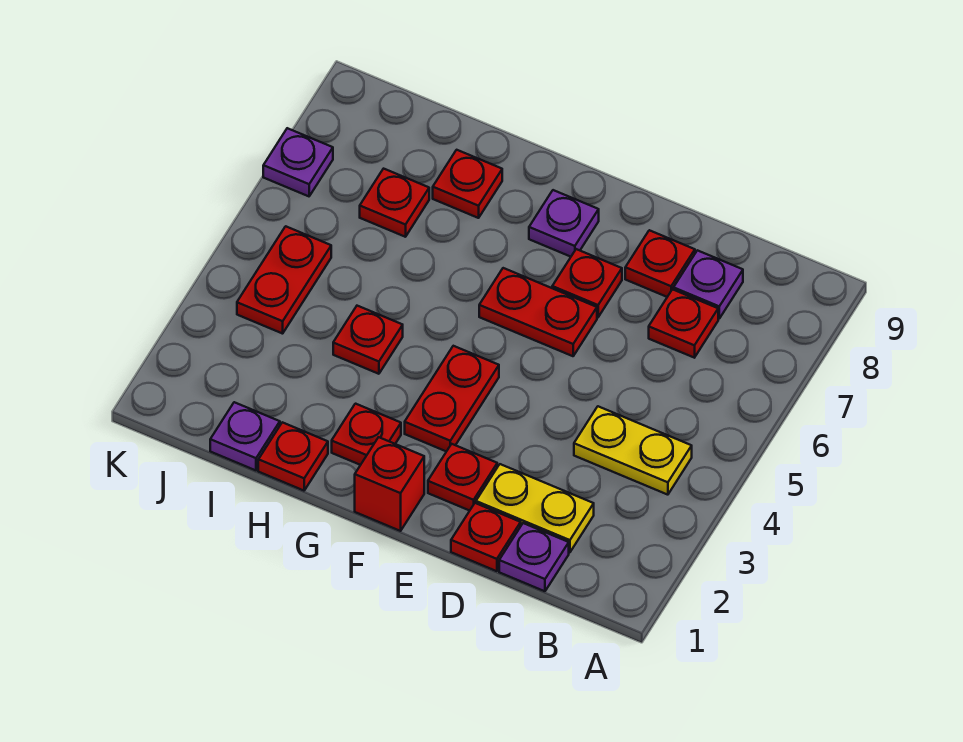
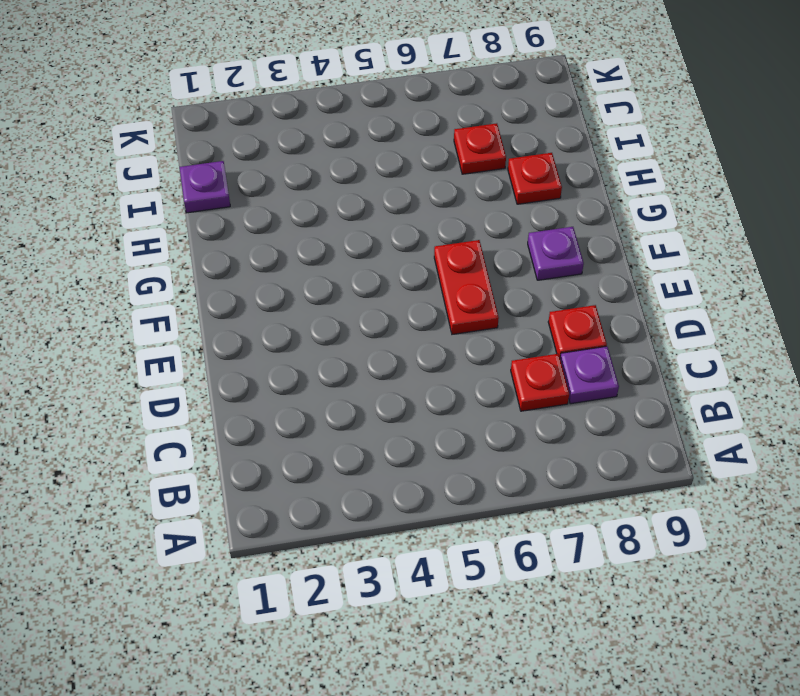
none -> yellow plate B4:C4 level 1
none -> purple plate C1 level 1
none -> yellow plate C2:D2 level 1

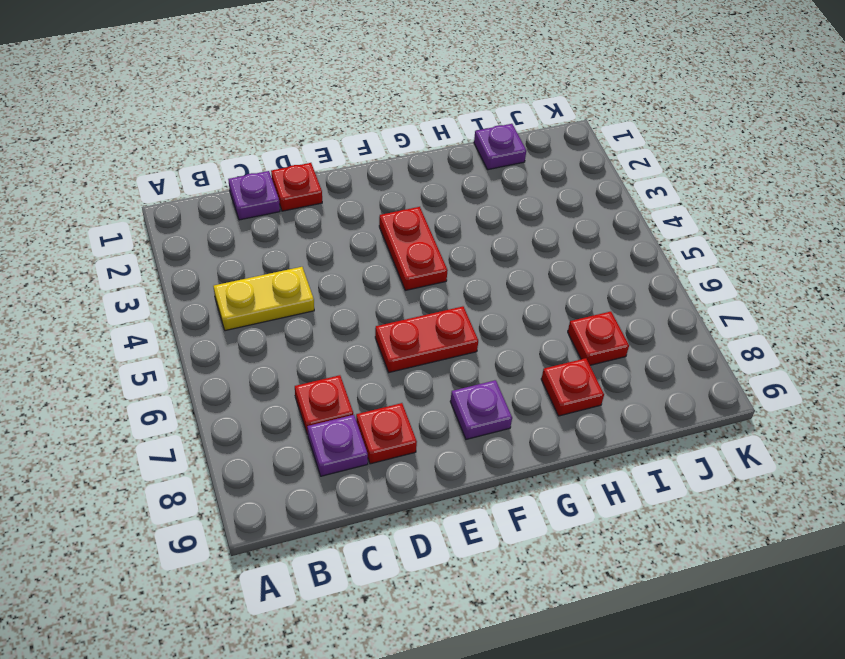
none -> yellow plate C2:D2 level 1
none -> red plate E2 level 1
none -> red plate E7 level 1

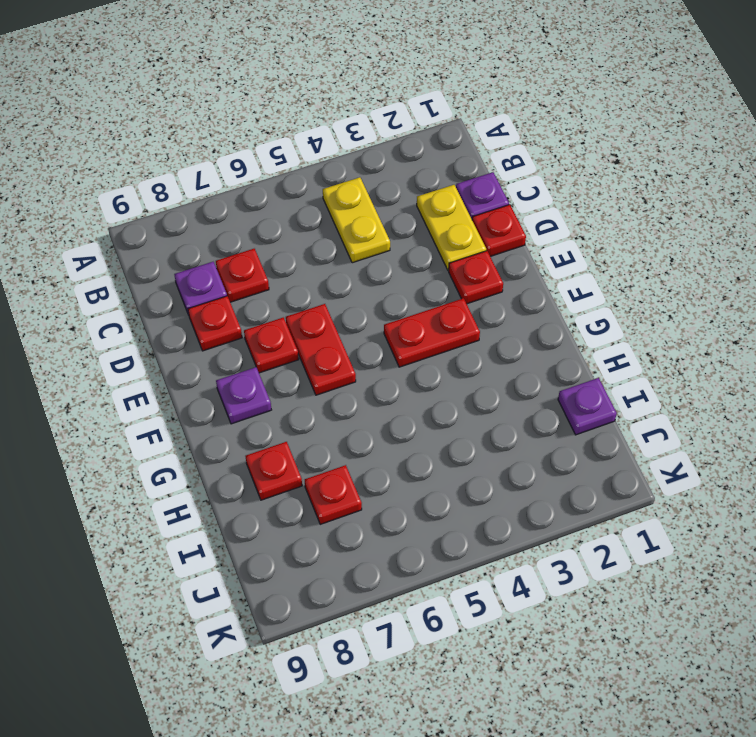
none -> red brick F1 level 1
none -> red plate G2 level 1
none -> red plate H1 level 1

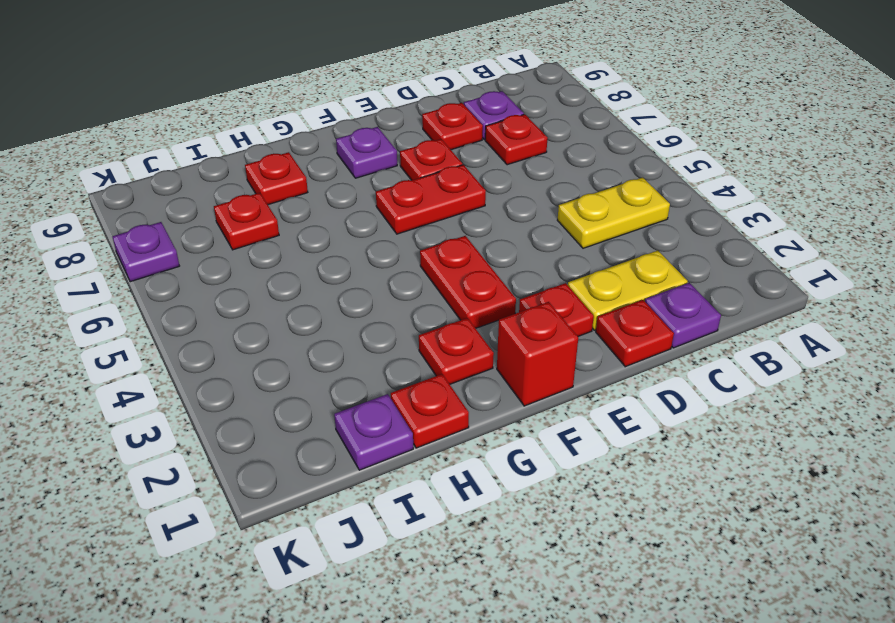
none -> red plate H4 level 1
none -> red plate J4:J5 level 1

